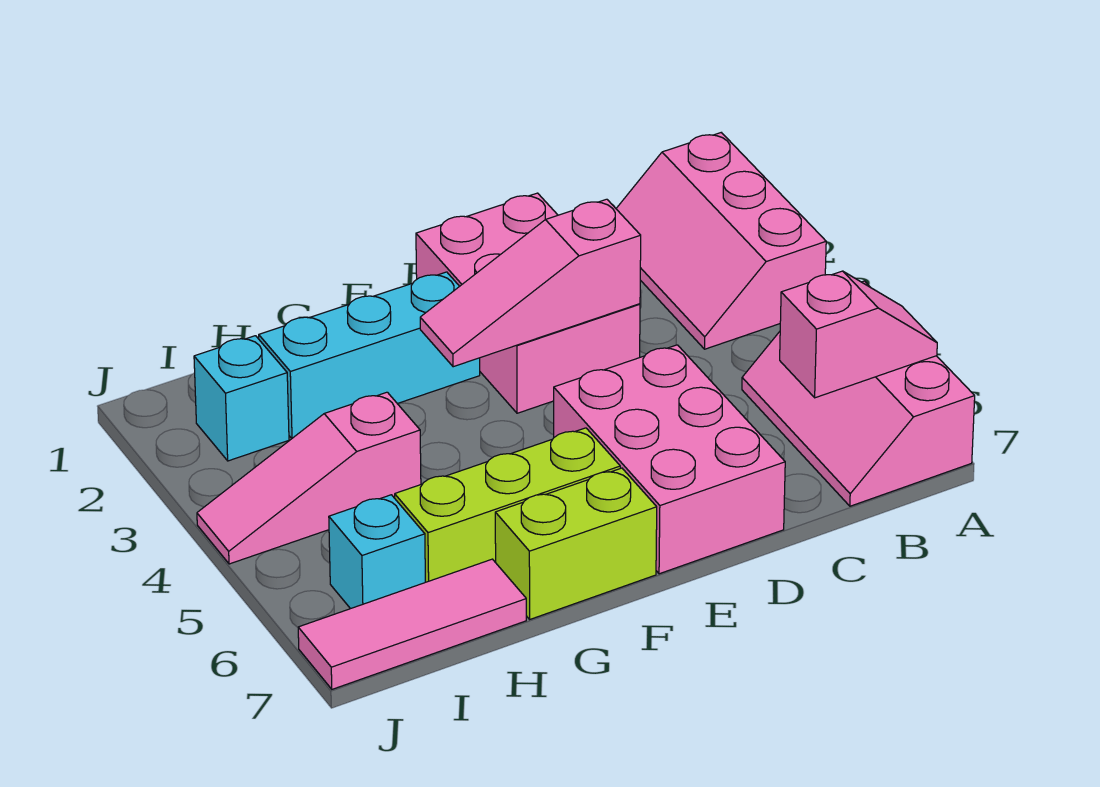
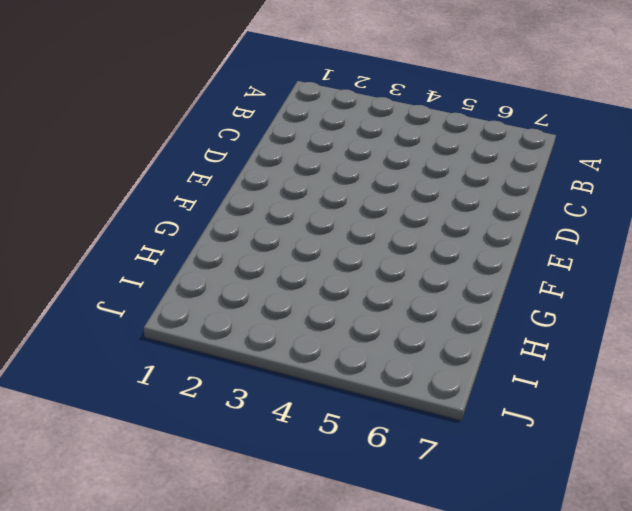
none -> pink slope A1:B3 level 1 top A
none -> pink slope A5:B7 level 1 top A
none -> pink brick D1:E3 level 1

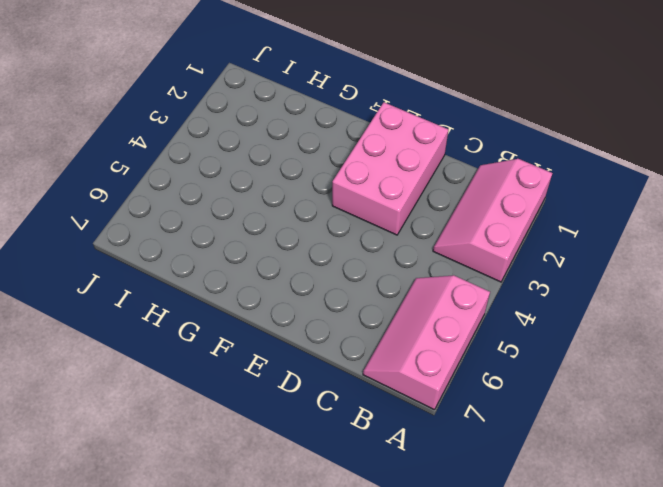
none -> pink brick D5:E7 level 1
none -> cyan brick F2:H2 level 1
none -> lime brick F6:H6 level 1

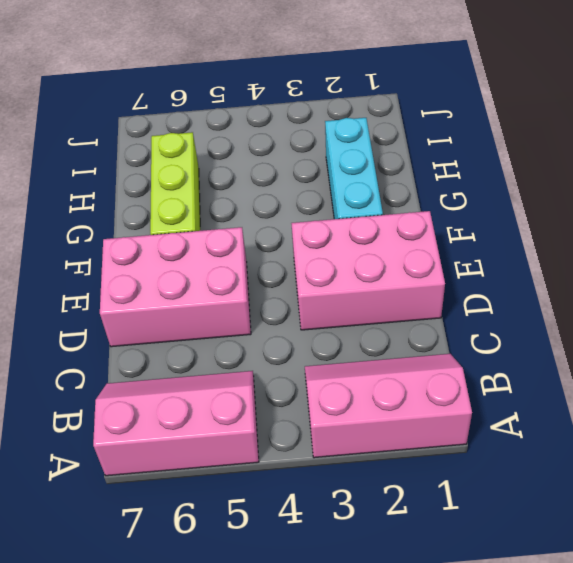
none -> lime brick F7:G7 level 1
none -> pink slope H4:J4 level 1 top H
none -> pink tile H7:J7 level 1

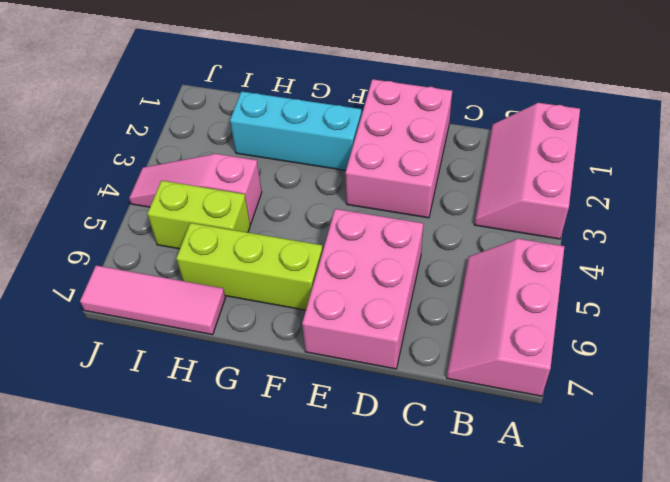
lime brick H5:I5 level 1 -> lime brick F7:G7 level 1
none -> cyan brick I2 level 1
none -> cyan brick I6 level 1
none -> pink slope A6:B6 level 2 top B

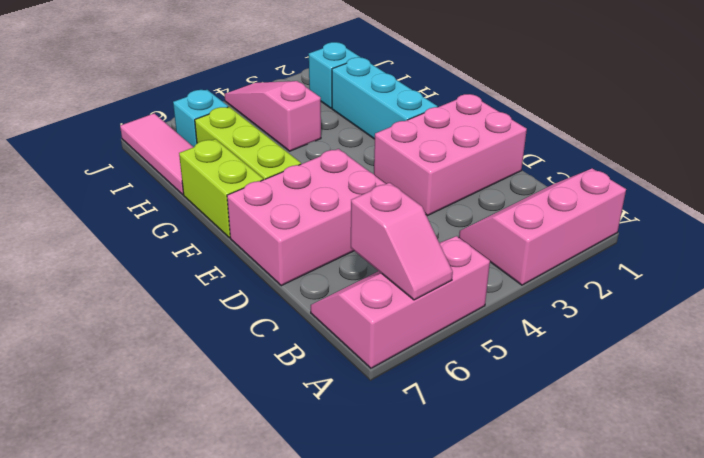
none -> pink slope D3:F3 level 2 top D

